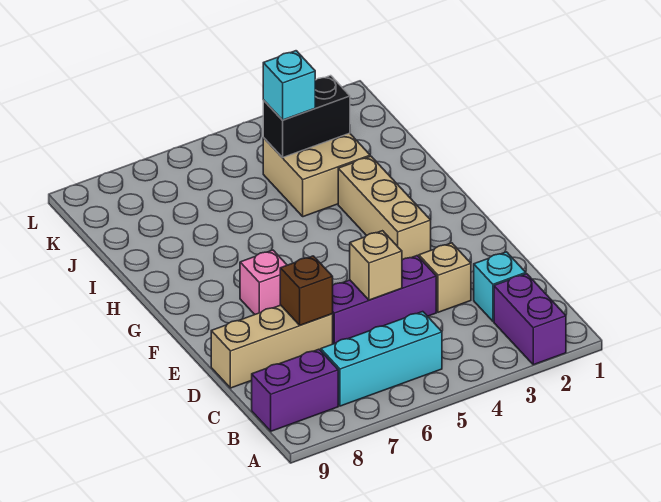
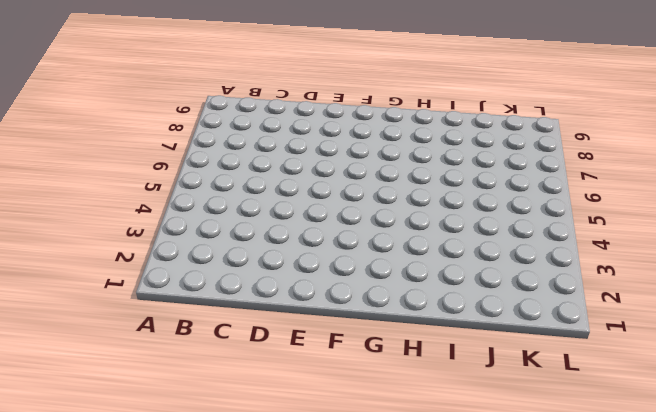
none -> purple brick A2:B2 level 1
none -> cyan brick B5:B7 level 1
none -> purple brick B8:B9 level 1

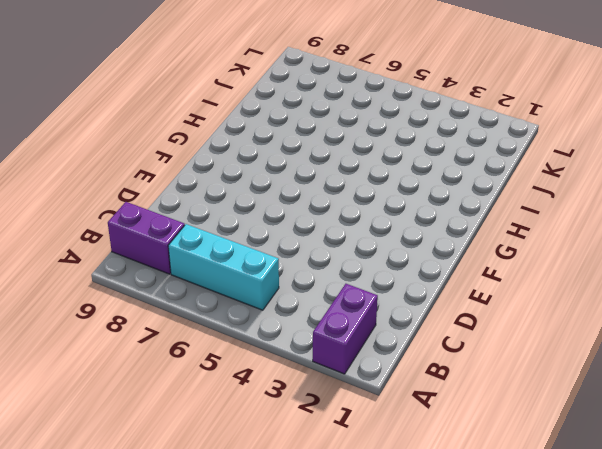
none -> cyan brick C2 level 1
none -> tan brick D3 level 1
none -> purple brick D4:D6 level 1

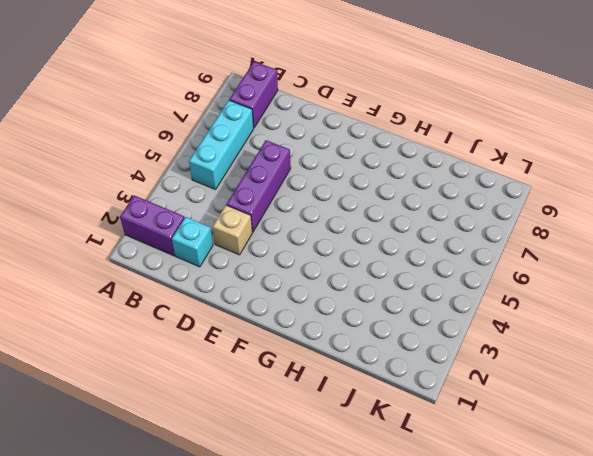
none -> tan brick D7:D9 level 1
none -> tan brick F3:H3 level 1
none -> pink brick F7 level 1

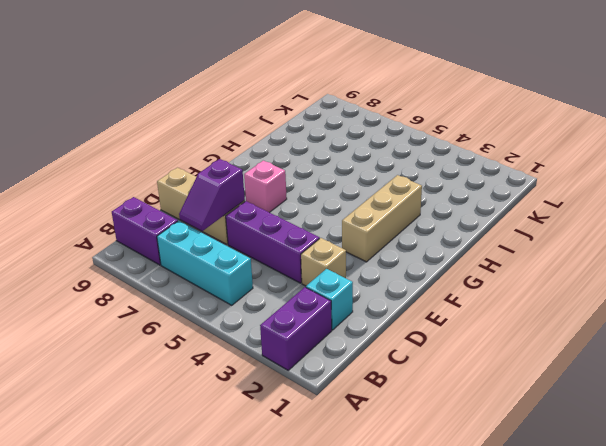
purple slope C7:D7 level 2 top D -> brown brick D7 level 2
none -> tan brick I3:J4 level 1
none -> tan brick D5 level 2
none -> black brick J3:J4 level 2

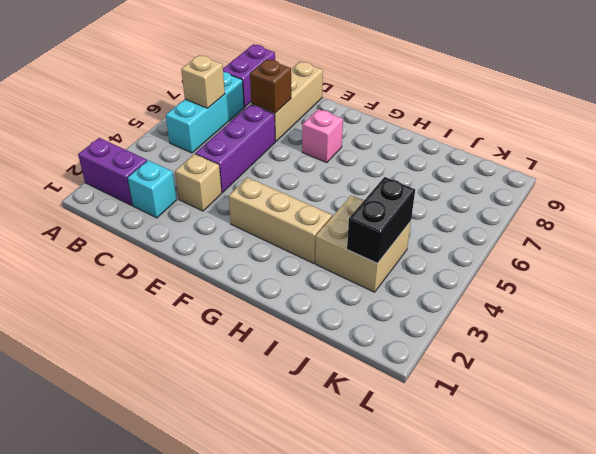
tan brick B6 level 2 -> tan brick D5 level 2
none -> cyan brick J4 level 3

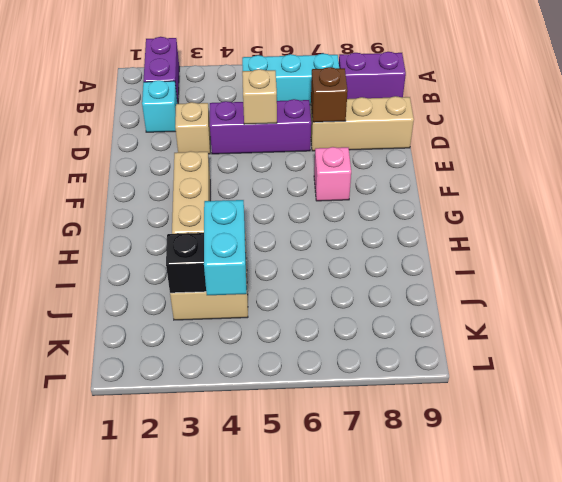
cyan brick J4:K4 level 3 -> cyan brick J4 level 3

